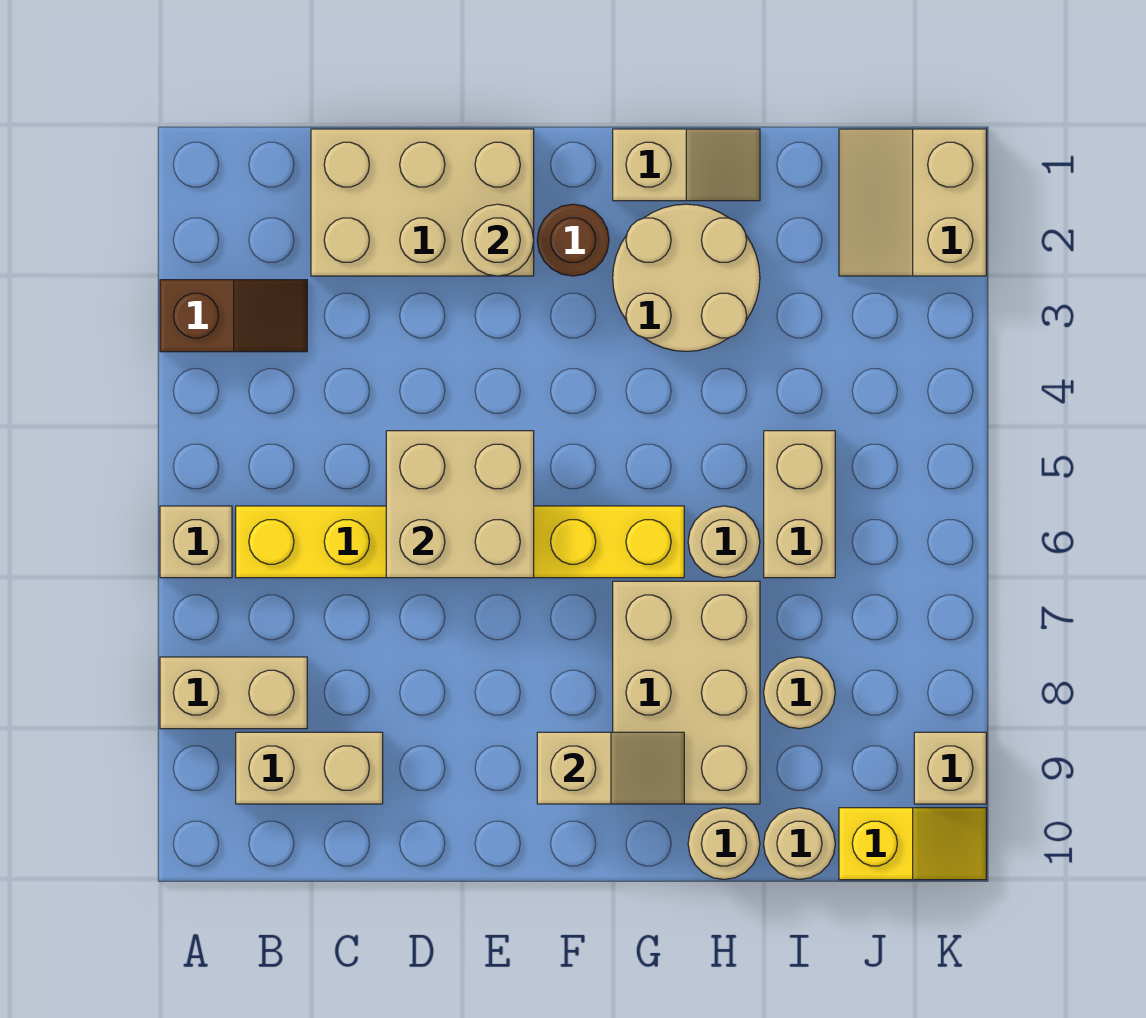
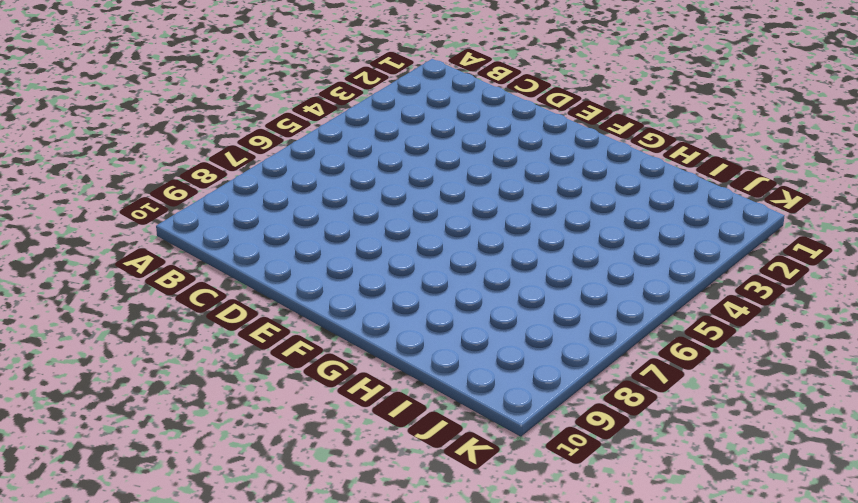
none -> brown slope A3:B3 level 1 top A
none -> tan brick A6 level 1
none -> tan brick A8:B8 level 1

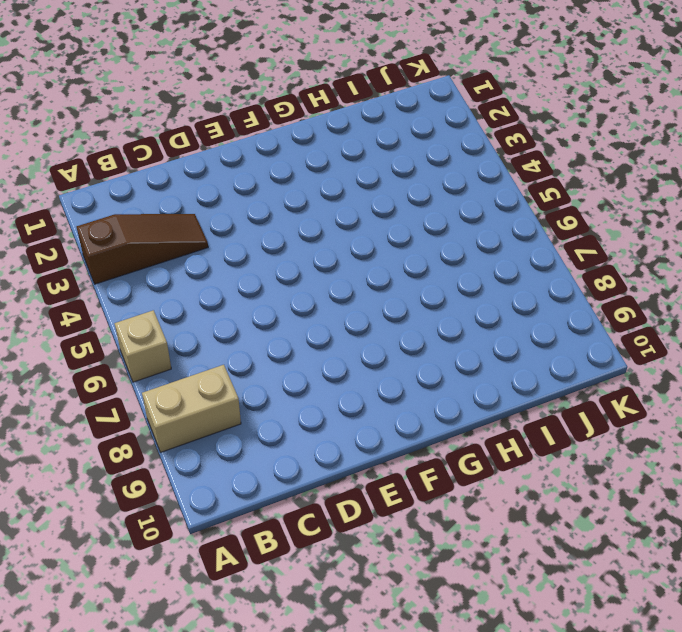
brown slope A3:C3 level 1 top A -> brown slope A3:B3 level 1 top A
none -> yellow brick B6:G6 level 1
none -> tan brick B9:C9 level 1
none -> tan brick C1:E2 level 1

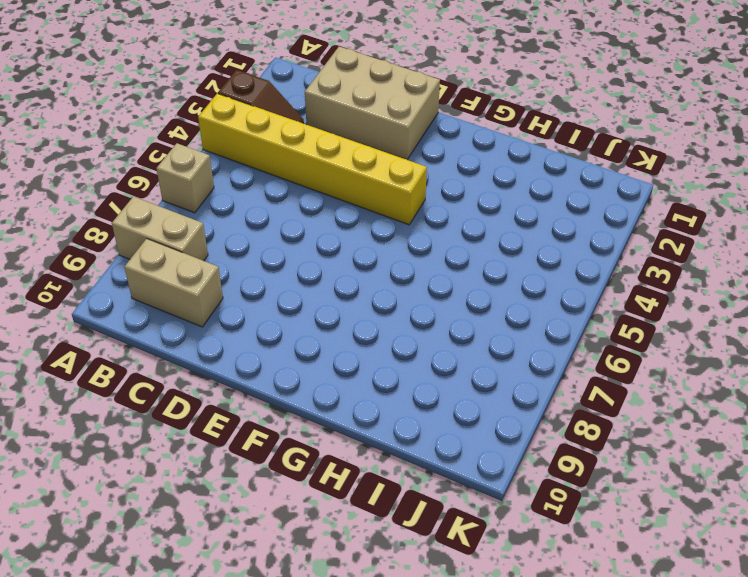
yellow brick A4:F4 level 1 -> yellow brick B6:G6 level 1
none -> brown round brick F2 level 1
none -> tan slope G1:H1 level 1 top G
none -> tan round brick G2:H3 level 1

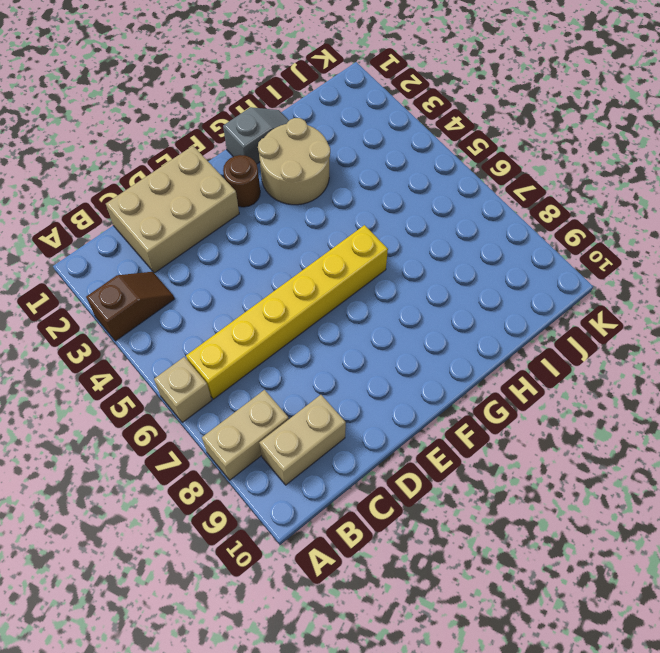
grey slope G1:H1 level 1 top G -> tan slope G1:H1 level 1 top G
none -> tan brick G7:H9 level 1
none -> tan round brick H6 level 1
none -> tan round brick H10 level 1

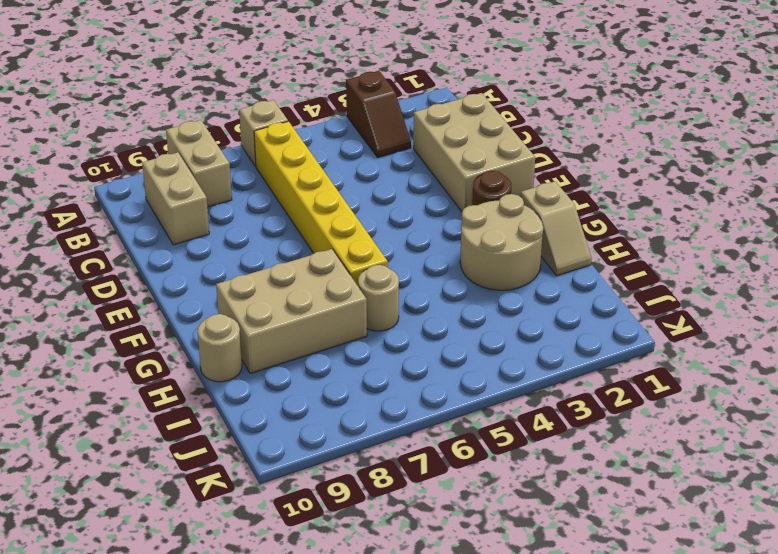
none -> tan brick I5:I6 level 1
none -> tan round brick I8 level 1
none -> tan round brick I10 level 1

